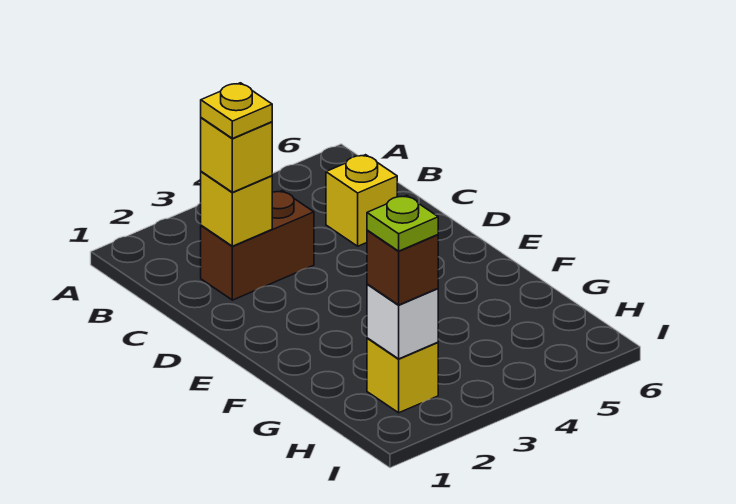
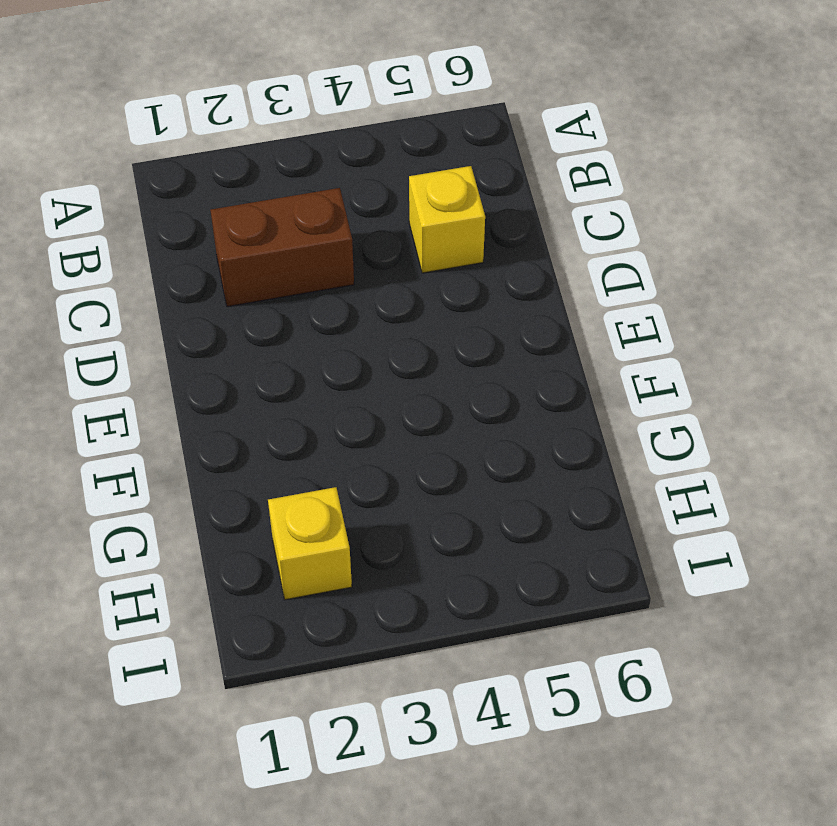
none -> yellow brick C2 level 2
none -> white brick H2 level 2

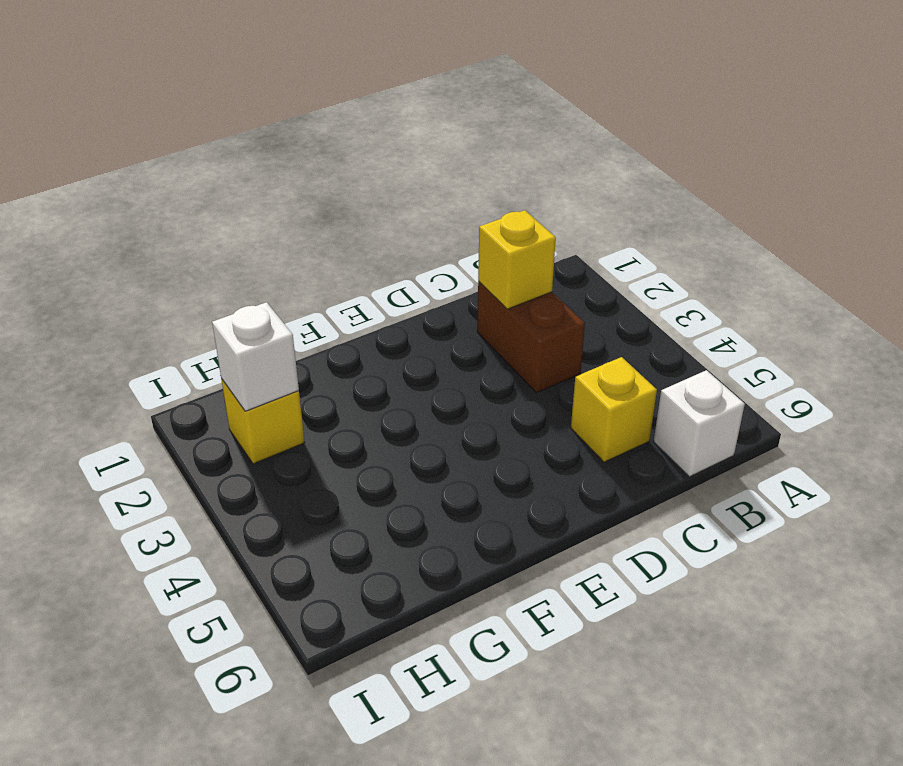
white brick B6 level 1 -> none
none -> yellow brick C2 level 3
none -> brown brick H2 level 3

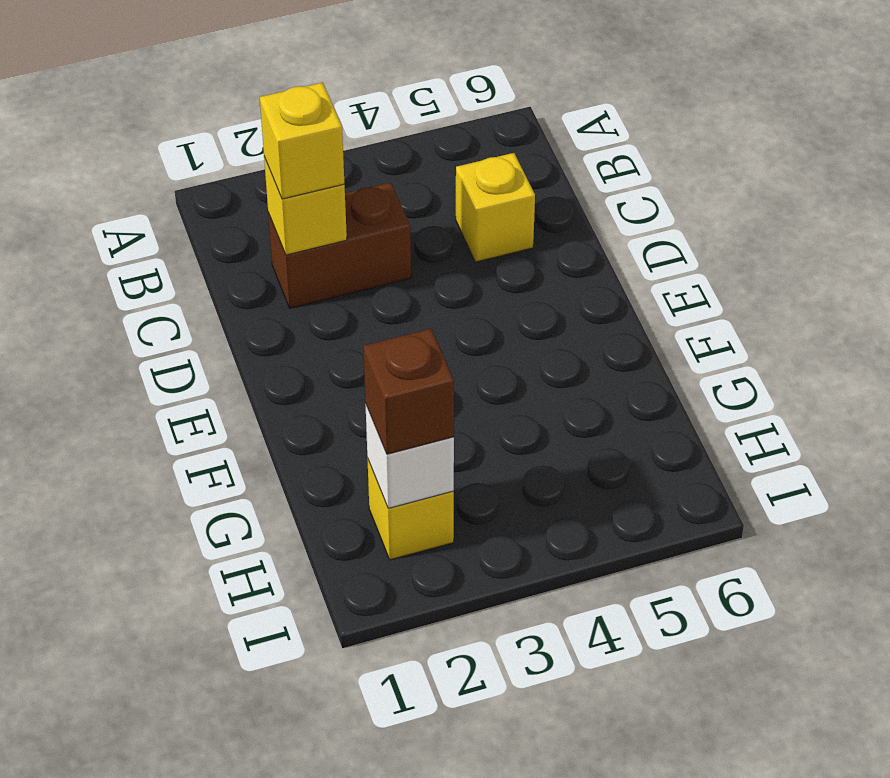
none -> yellow plate C2 level 4
none -> lime plate H2 level 4

